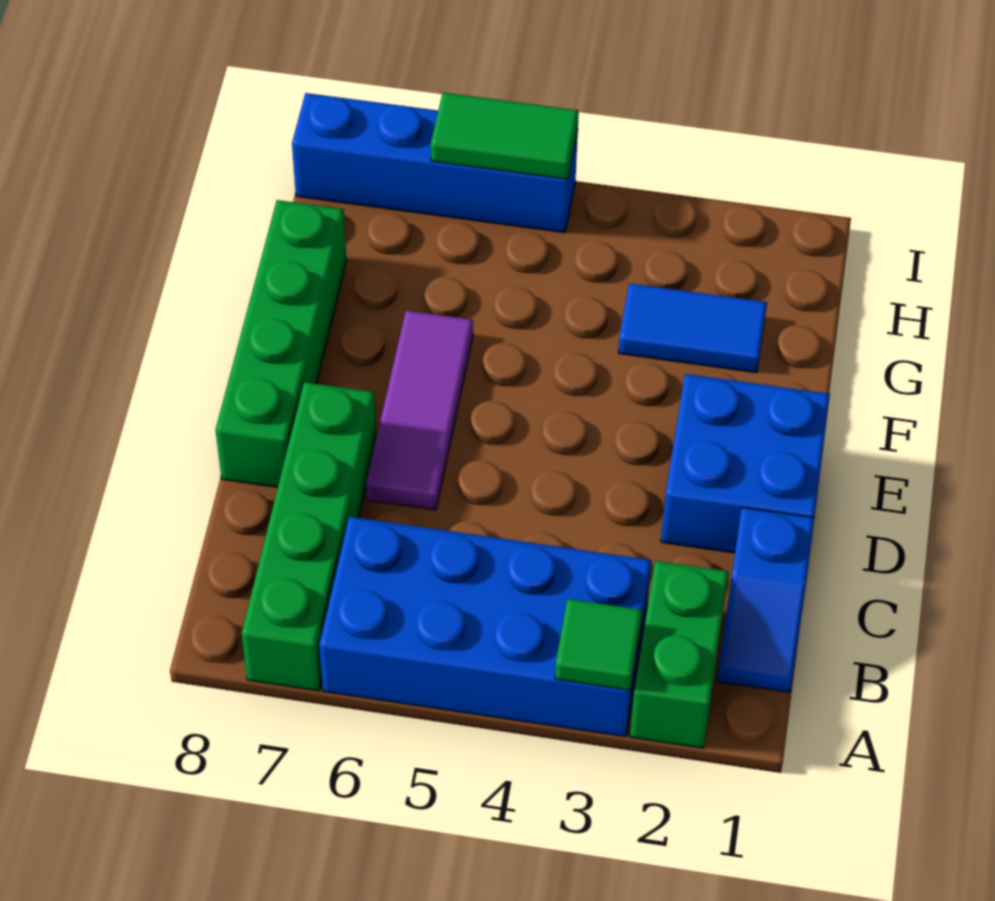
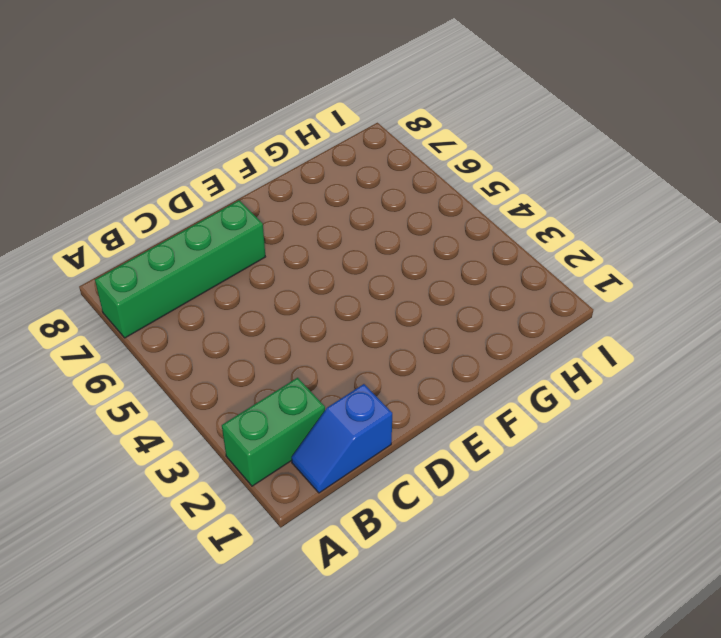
none -> blue brick A3:B6 level 1
none -> blue brick D1:E2 level 1

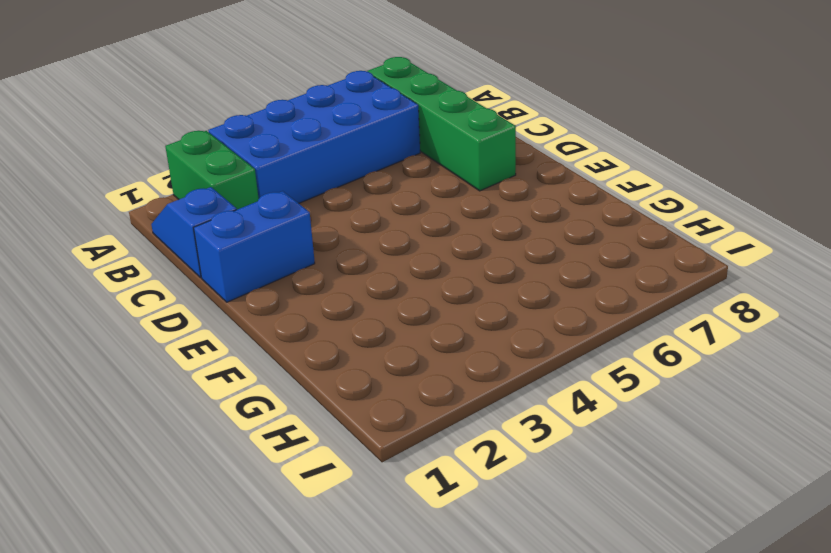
blue brick D1:D2 level 1 -> blue brick D1:E2 level 1
none -> purple tile D6:F6 level 1
none -> green brick D8:G8 level 1

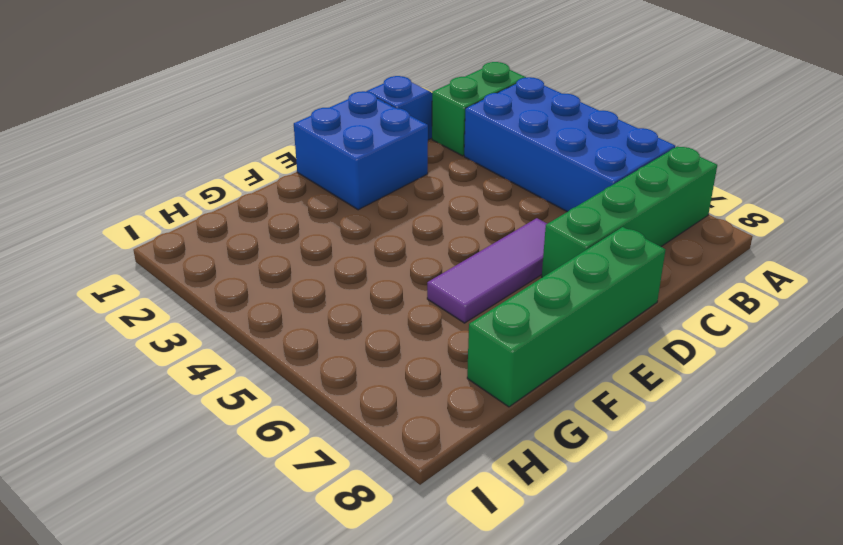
none -> blue tile G2:G3 level 1
none -> blue brick I5:I8 level 1

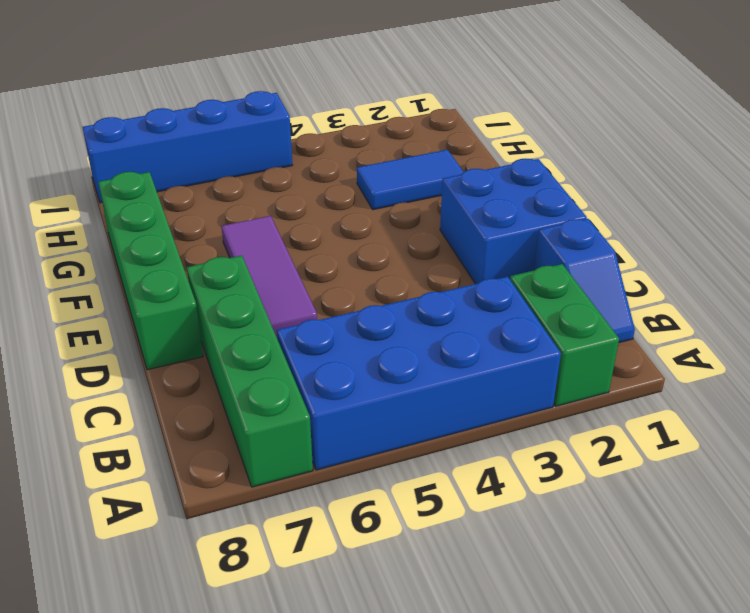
none -> green tile A3 level 2
none -> green tile I5:I6 level 2

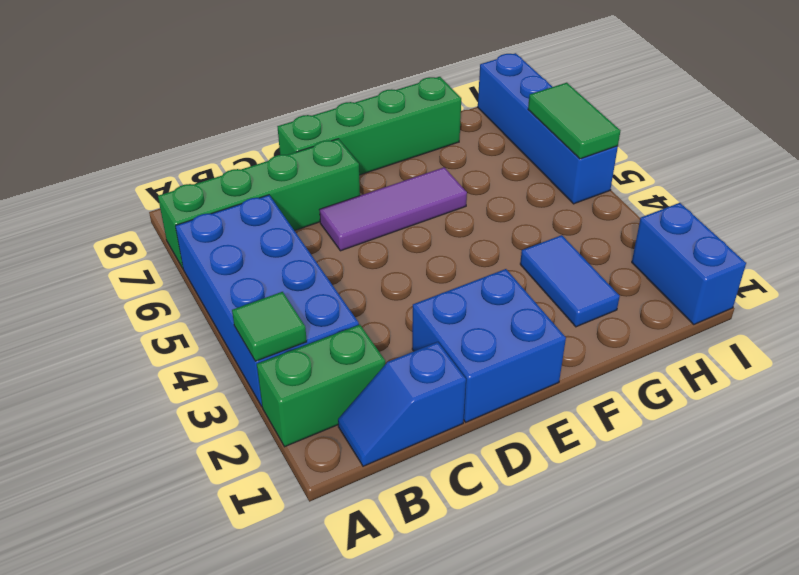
blue brick I1:I2 level 1 -> none

